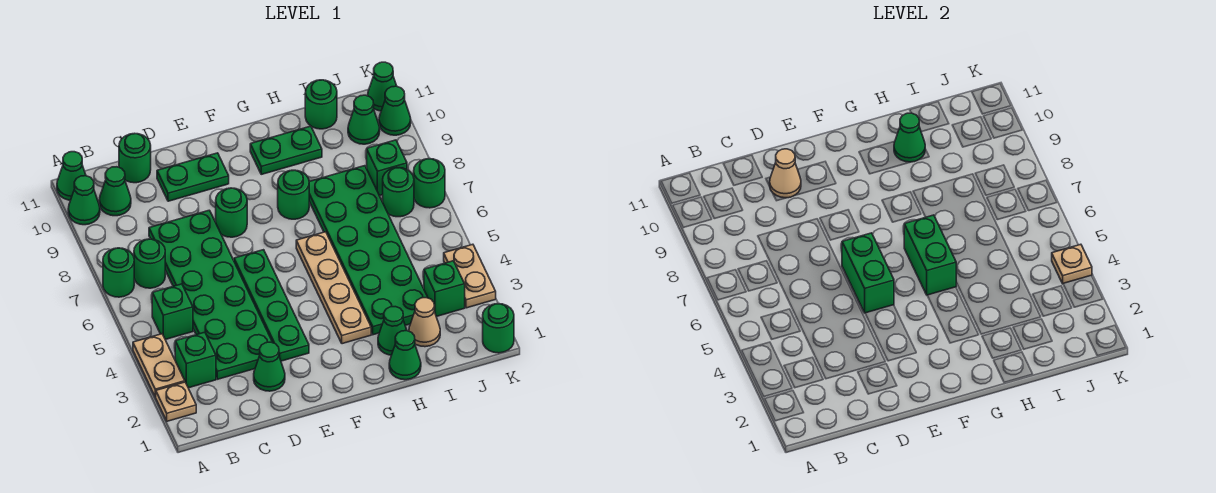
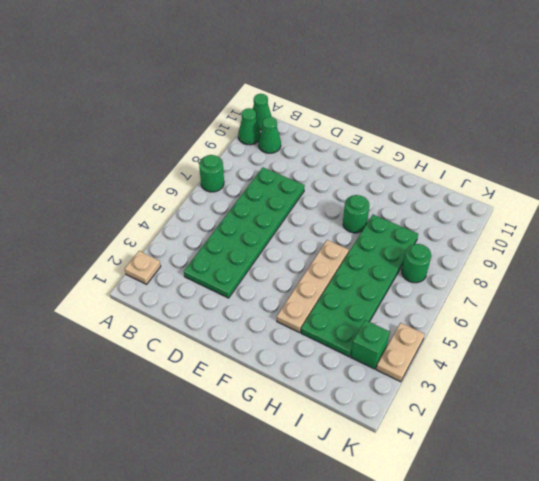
none -> tan plate A3:A4 level 1
none -> green brick B3 level 1
none -> green brick B5 level 1
none -> green round brick B7 level 1

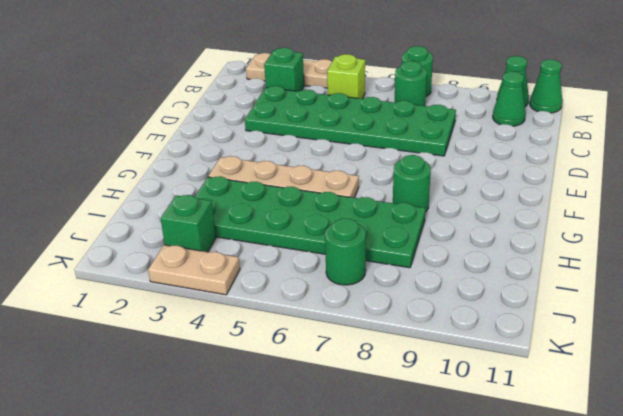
lime brick B5 level 1 -> green brick B5 level 1
none -> green round brick C11 level 1
none -> green cone D2 level 1
none -> green plate D10:E10 level 1
none -> green plate E3:E6 level 1

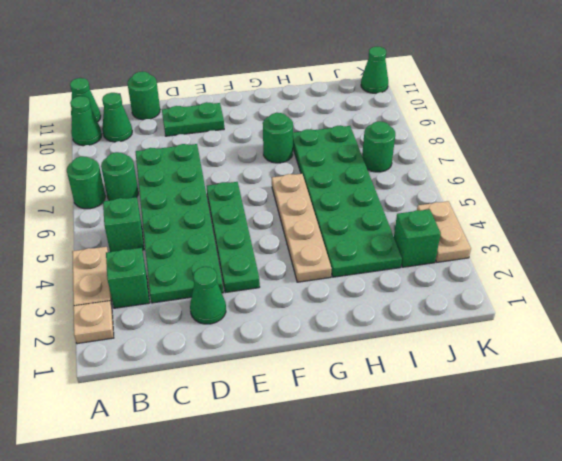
none -> green round brick E8 level 1
none -> green plate G10:H10 level 1
none -> green cone H1 level 1
none -> green cone H2 level 1

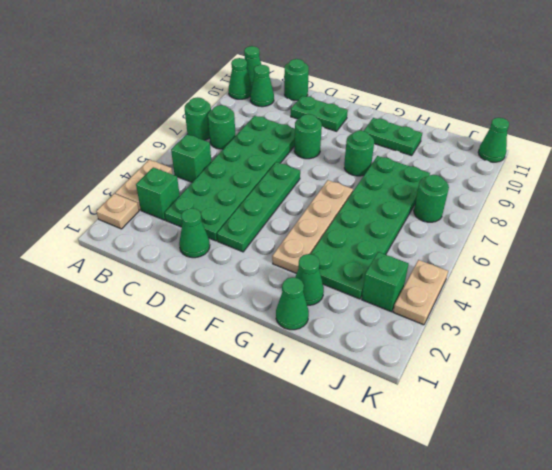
none -> tan cone I2 level 1
none -> green round brick I11 level 1
none -> green brick J8 level 1
none -> green cone J10 level 1

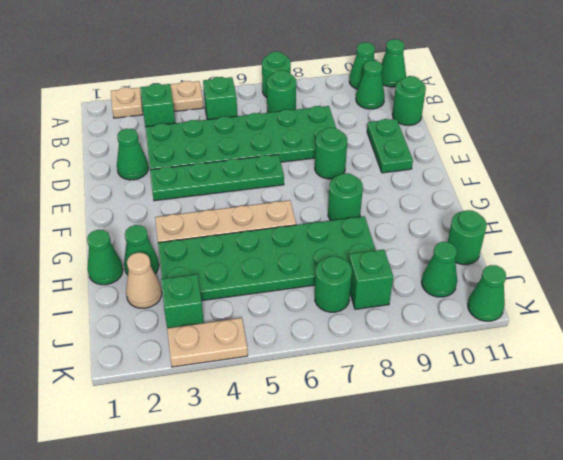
none -> green plate G10:H10 level 1
none -> green round brick K1 level 1
none -> green round brick K7 level 1
none -> green cone K10 level 1

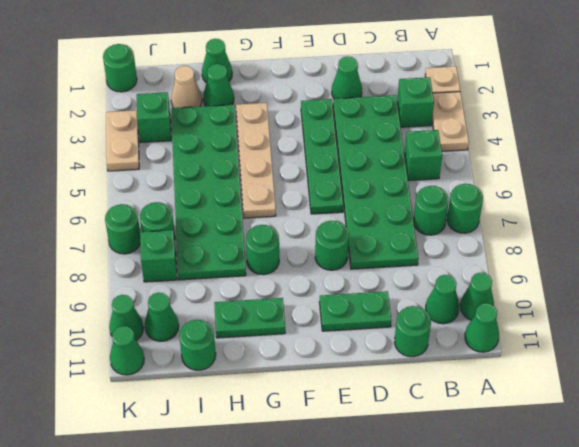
none -> tan cone D10 level 2
none -> green brick E5:E6 level 2
none -> green brick G5:G6 level 2
none -> green cone H10 level 2

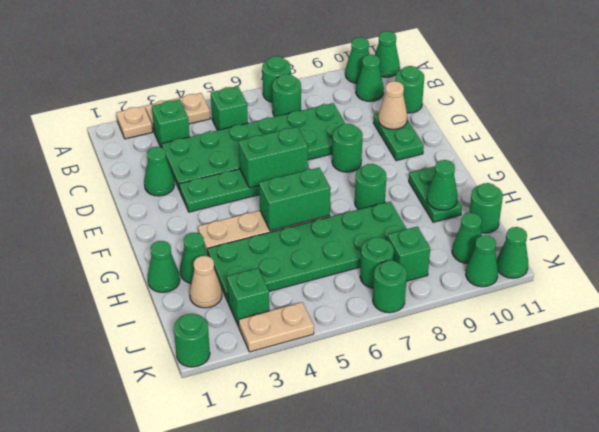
none -> tan plate K4 level 2

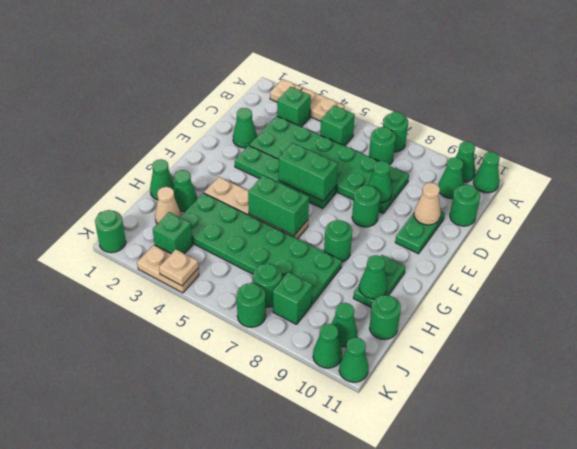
green cone D8 level 2 -> none

